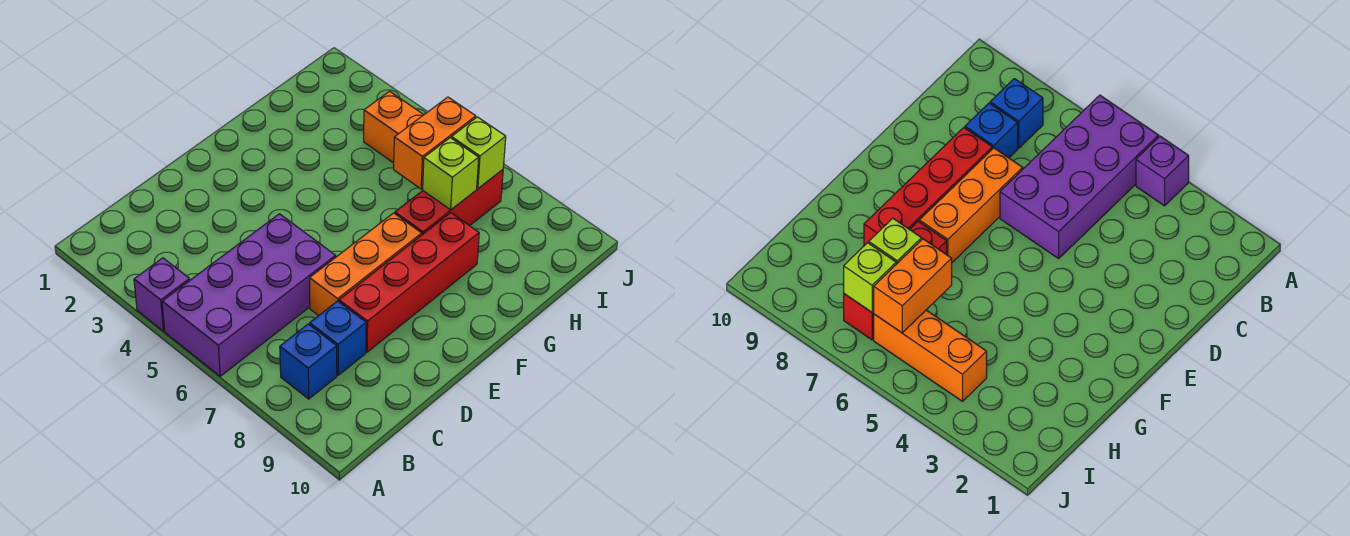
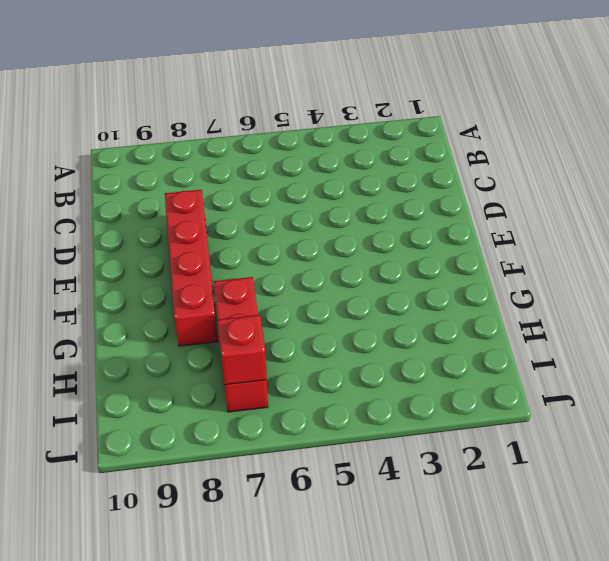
red brick I7 level 2 -> lime brick I7 level 2
none -> purple brick A4 level 1
none -> purple brick A5:D6 level 1

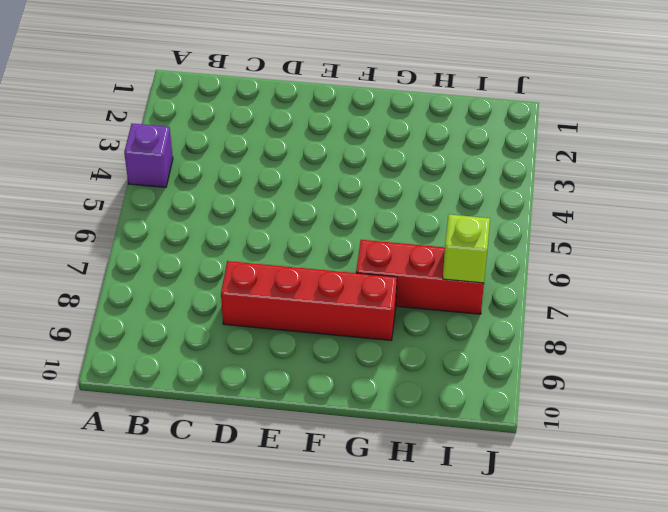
none -> purple brick A5:D6 level 1
none -> blue brick B8 level 1

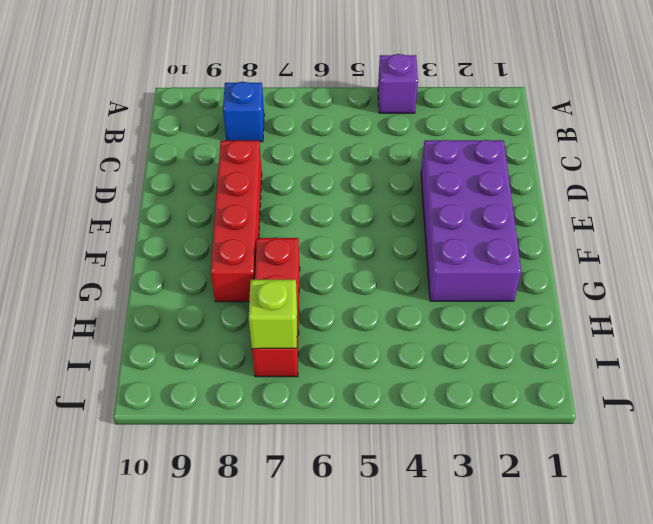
purple brick D2:G3 level 1 -> purple brick A5:D6 level 1
none -> blue brick C8 level 1
none -> orange brick D7:F7 level 1

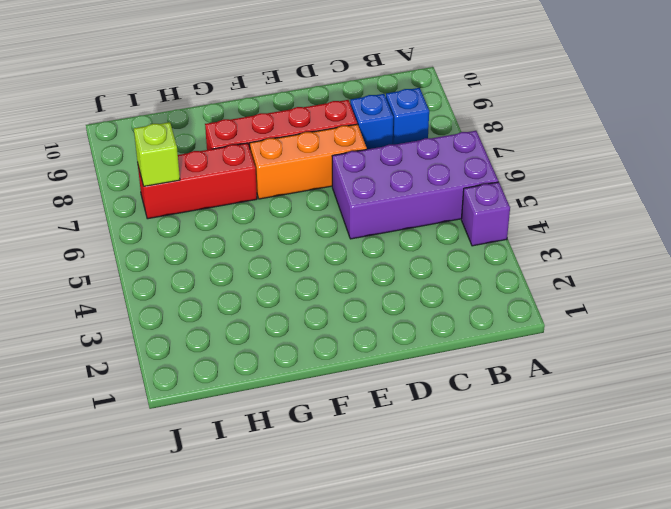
none -> orange brick I4:I6 level 1
none -> orange brick H6:I6 level 2

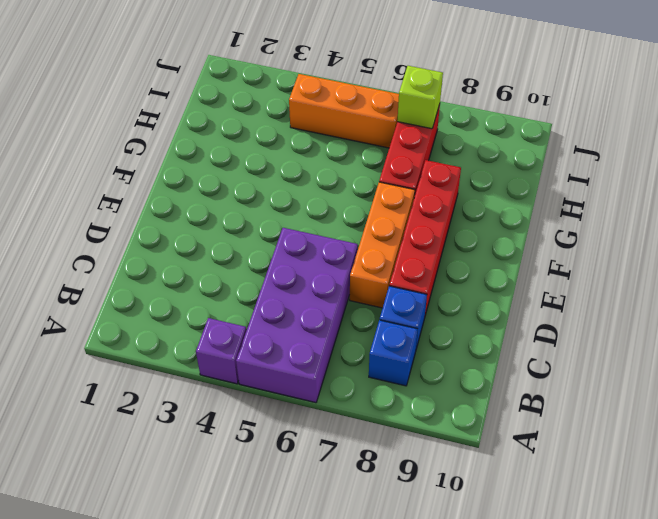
none -> orange brick H6:I6 level 2
none -> lime brick H7 level 2

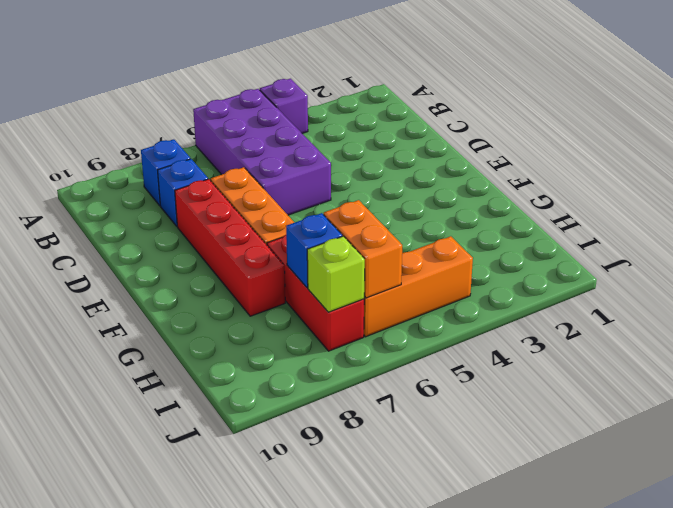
blue brick H7 level 2 -> lime brick H7 level 2

